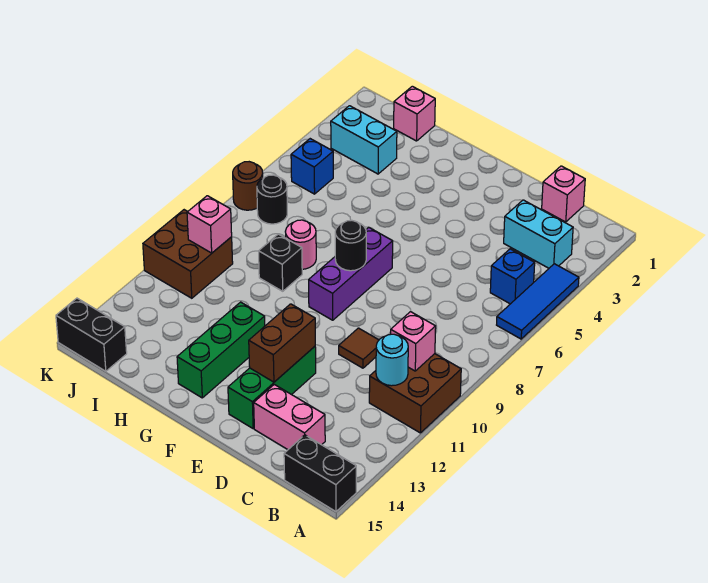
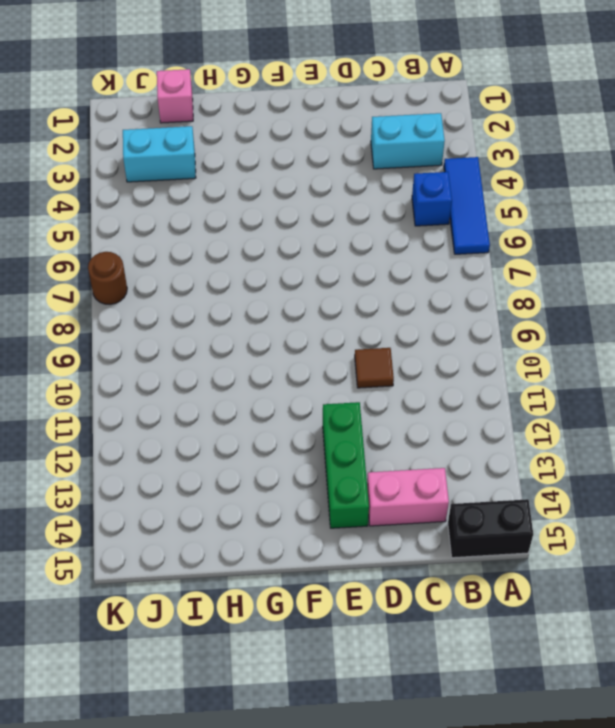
none -> brown brick A10:B11 level 1
none -> pink brick C1 level 1
none -> purple brick F7:F9 level 1

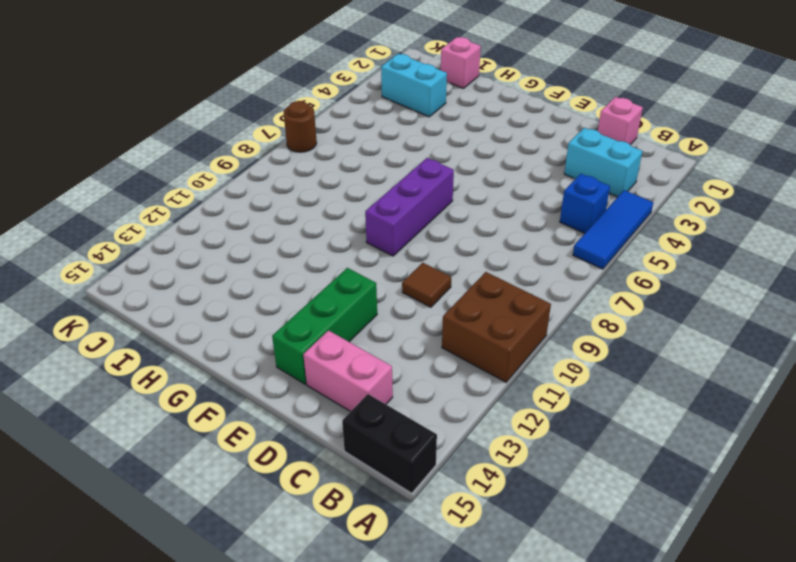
none -> green brick G12:G14 level 1
none -> pink round brick H8 level 1
none -> black brick H9 level 1

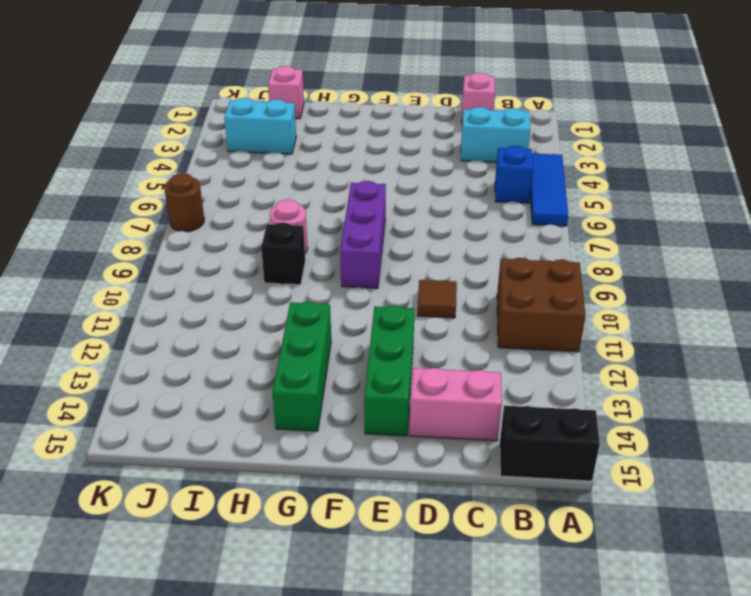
none -> blue brick J5 level 1
none -> black round brick J7 level 1
none -> brown brick J10:K11 level 1

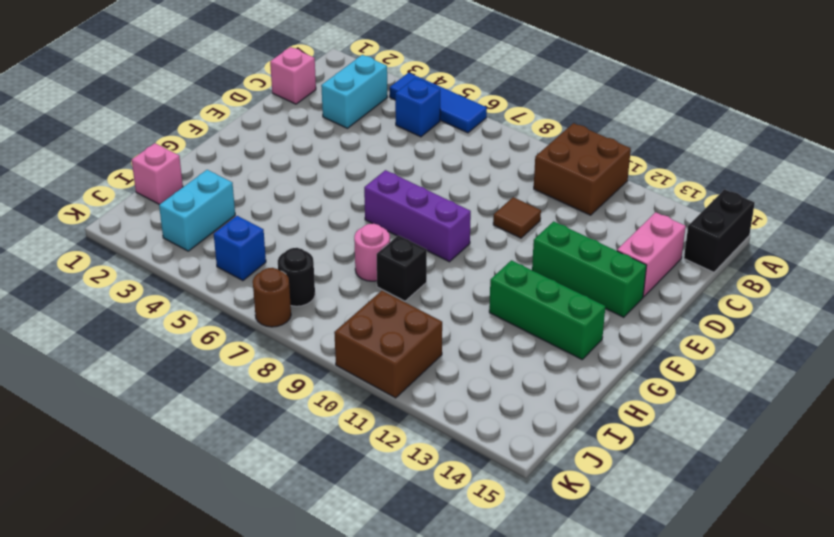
none -> black brick J15:K15 level 1
none -> pink brick B10 level 2
none -> cyan round brick B11 level 2

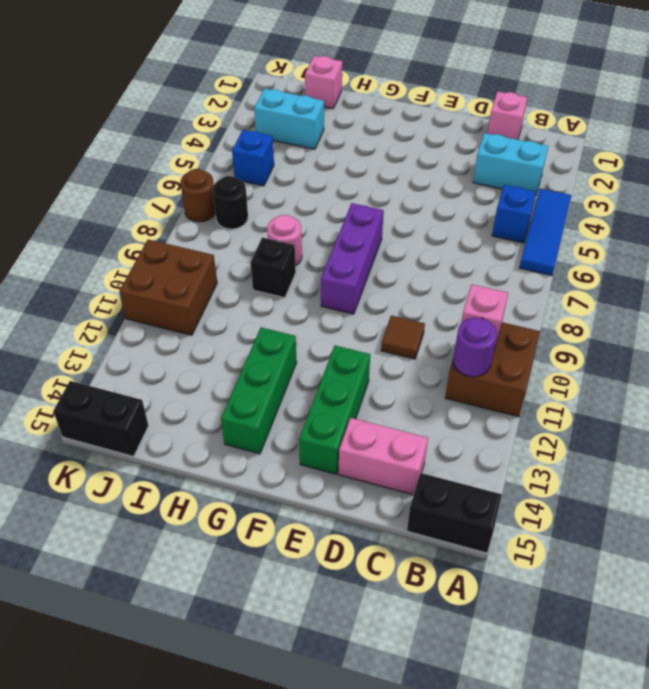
purple round brick B11 level 2 -> cyan round brick B11 level 2
none -> brown brick E12:E13 level 2
none -> black round brick F8 level 2
none -> pink brick J10 level 2

